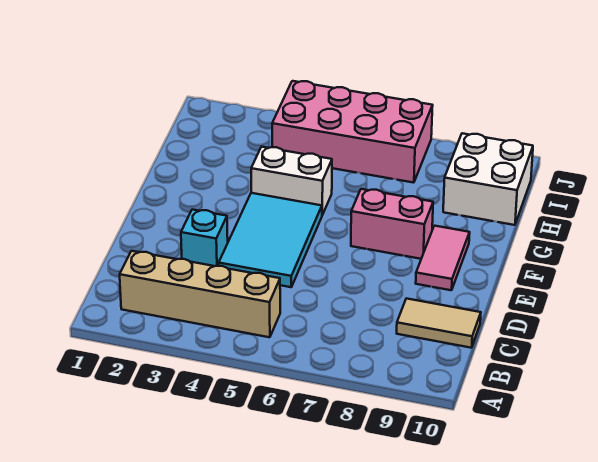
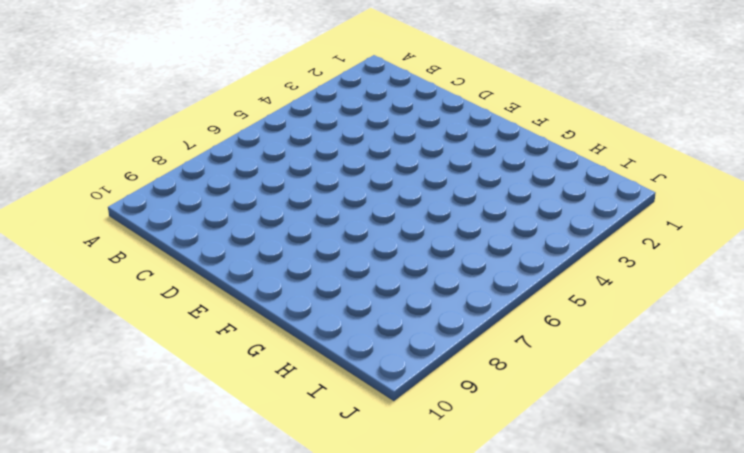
none -> tan brick B2:B5 level 1
none -> tan tile C9:C10 level 1

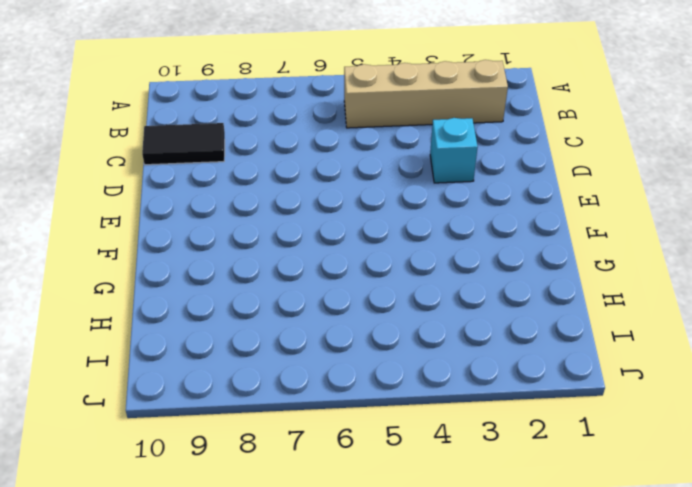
black tile C9:C10 level 1 -> tan tile C9:C10 level 1
none -> cyan tile D4:F5 level 1
none -> pink tile E9:F9 level 1

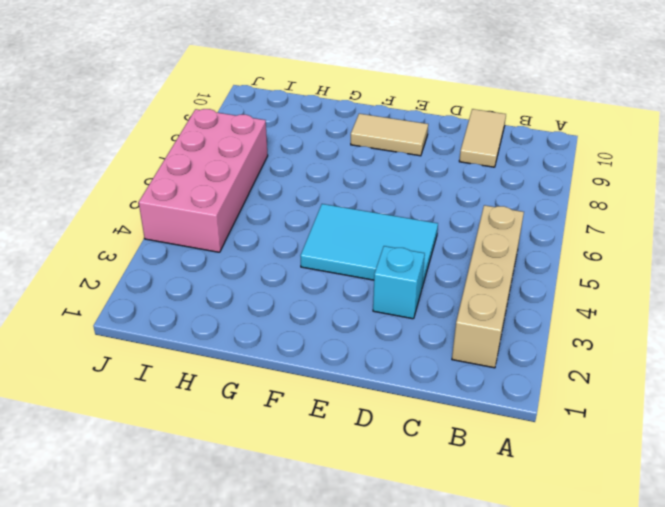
tan tile E9:F9 level 1 -> pink tile E9:F9 level 1
none -> pink brick F7:F8 level 1
none -> white brick G4:G5 level 1

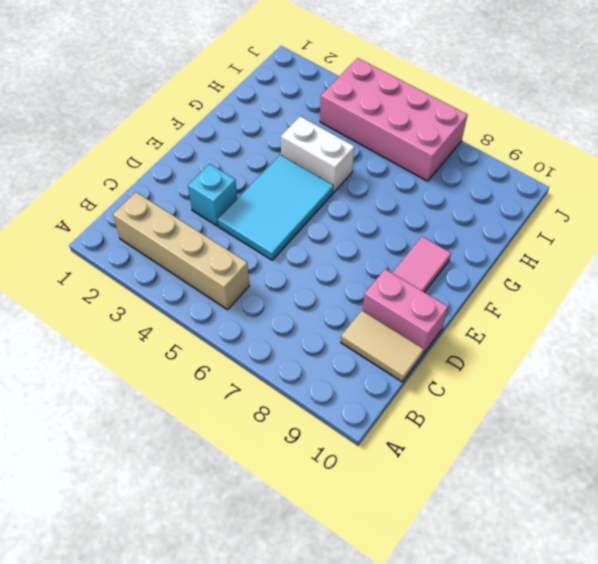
pink brick D9:D10 level 1 -> pink brick F7:F8 level 1
none -> white brick H9:I10 level 1

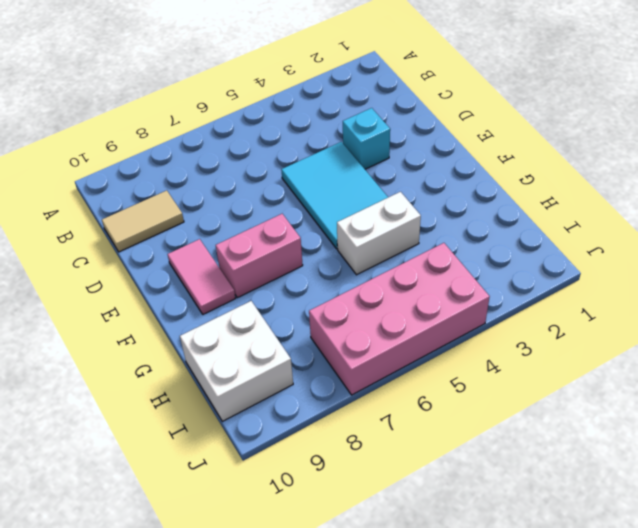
none -> tan brick B2:B5 level 1

